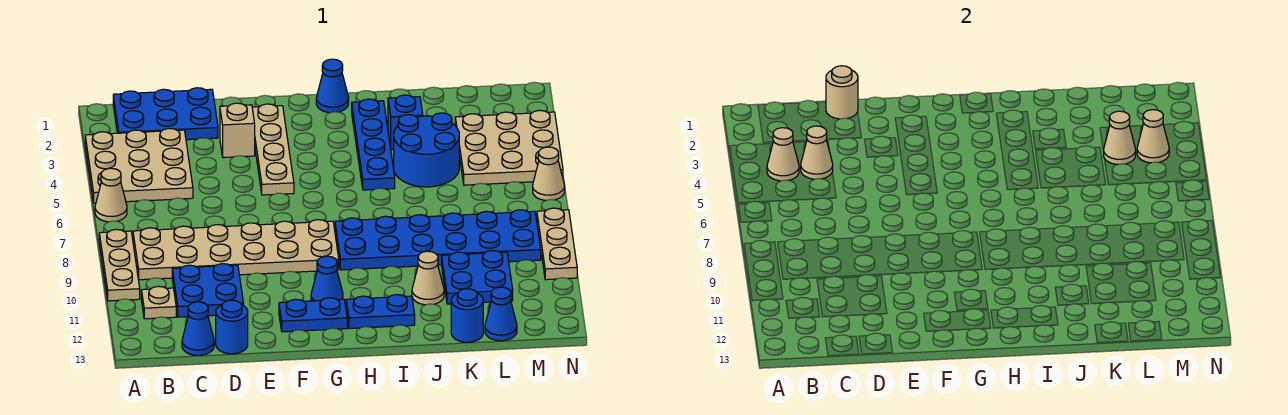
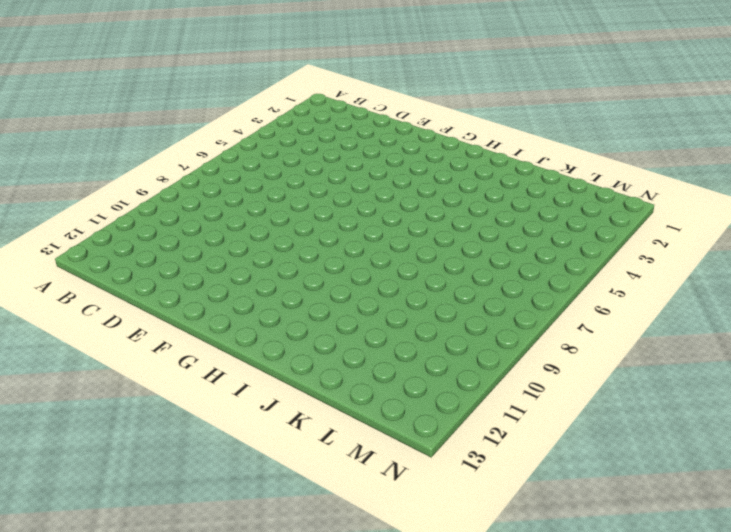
none -> tan plate A3:C5 level 1
none -> tan cone A6 level 1
none -> tan plate A8:A10 level 1
none -> blue plate B1:D2 level 1

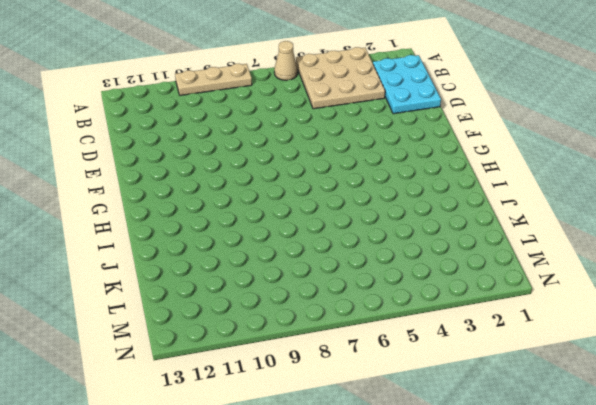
cyan plate B1:D2 level 1 -> blue plate B1:D2 level 1
none -> tan plate B8:G9 level 1
none -> tan plate B11 level 1
none -> blue plate C10:D11 level 1
none -> blue cone C13 level 1

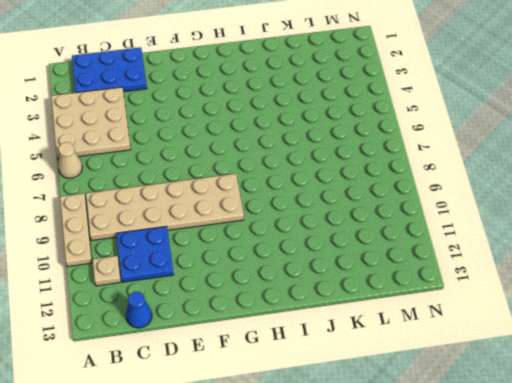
none -> blue round brick D13 level 1
none -> tan brick E3 level 1
none -> tan plate F2:F5 level 1
none -> blue plate F12:G12 level 1

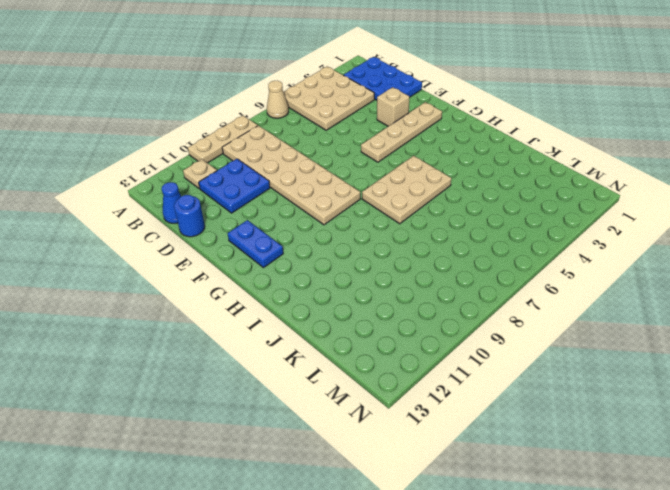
tan plate H5:I7 level 1 -> blue plate I2:I5 level 1
none -> blue cone G11 level 1
none -> blue cone H1 level 1
none -> blue plate H8:M9 level 1
none -> blue plate H12:I12 level 1

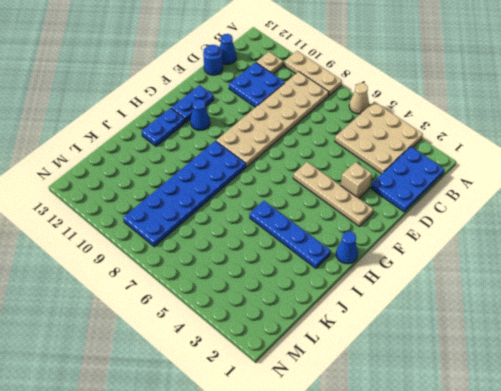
none -> blue brick J3 level 1
none -> blue round brick J4:K5 level 1
none -> tan cone J11 level 1
none -> blue plate K10:L11 level 1

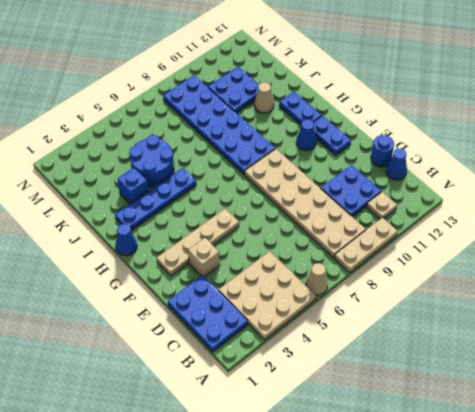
none -> blue round brick K13 level 1
none -> tan plate L3:N5 level 1
none -> blue cone L13 level 1
none -> tan cone N6 level 1

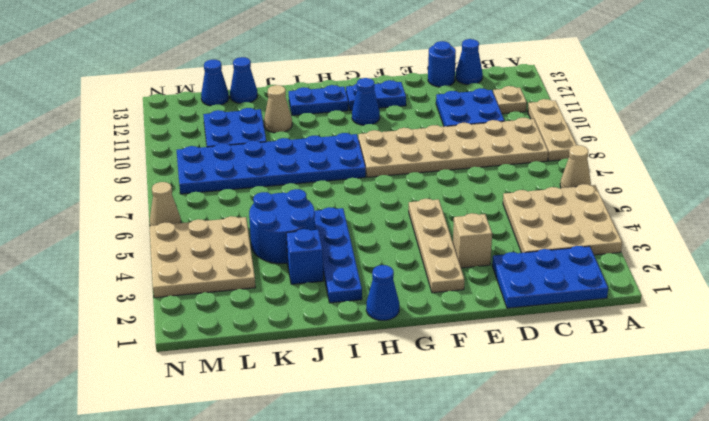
blue cone K13 level 1 -> blue round brick K13 level 1
none -> tan plate N8:N10 level 1
none -> tan cone B4 level 2
none -> tan cone C4 level 2
none -> tan round brick D1 level 2

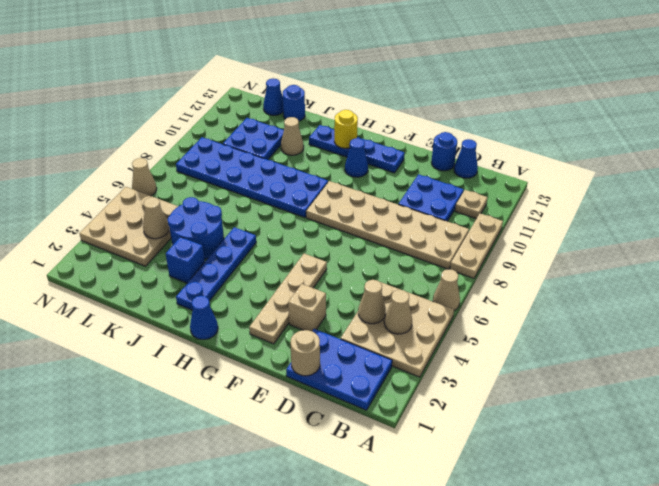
yellow round brick H12 level 2 -> none
none -> tan plate N8:N10 level 1
none -> tan cone M4 level 2

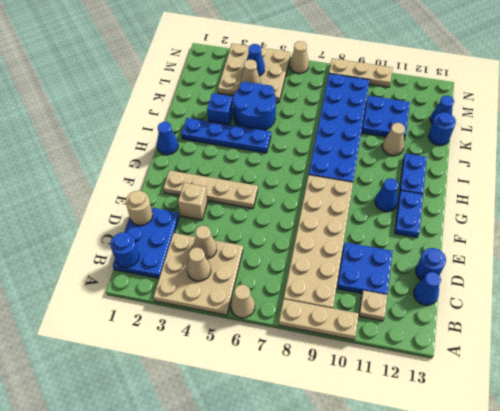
blue round brick B1 level 2 -> none
blue cone M4 level 2 -> tan cone M4 level 2

